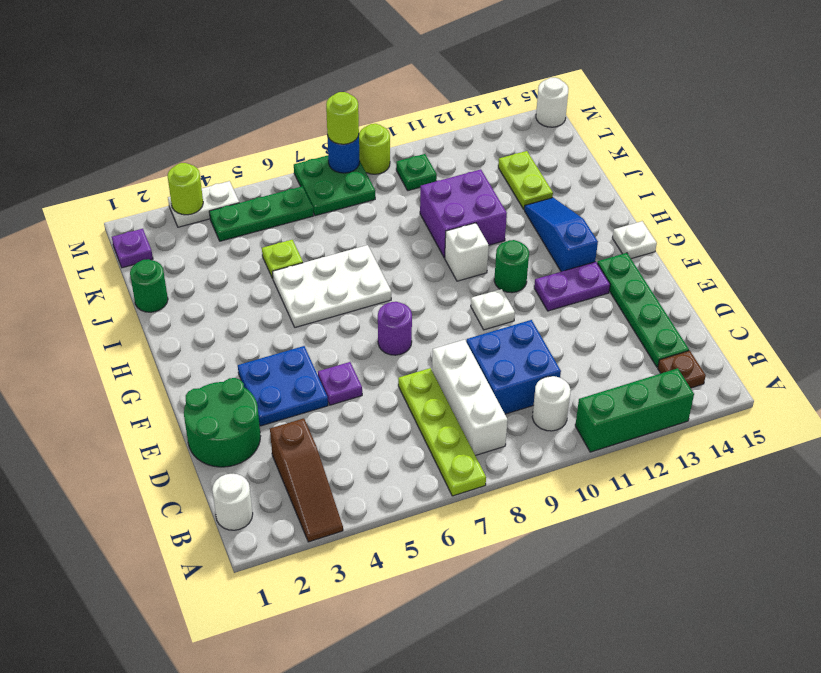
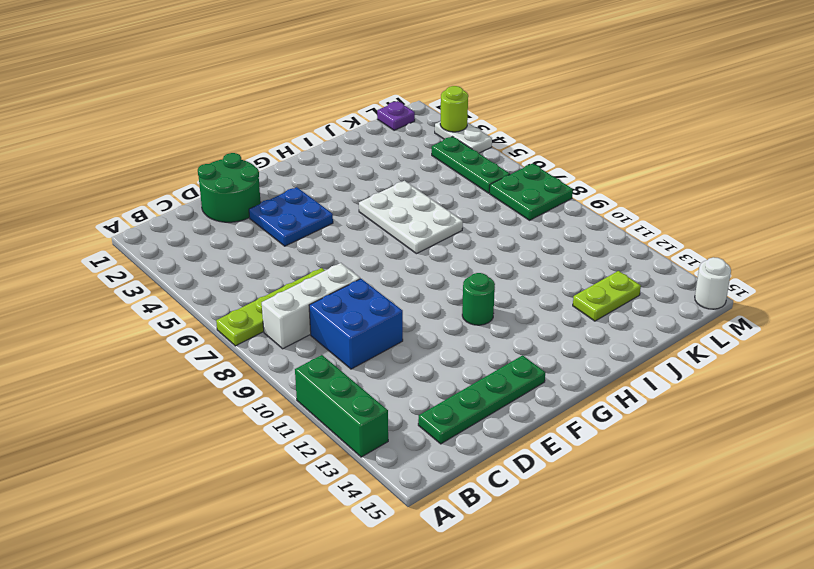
none -> brown slope A3:C3 level 1 top C
none -> white round brick B1 level 1
none -> white round brick B10 level 1
none -> brown plate B14 level 1

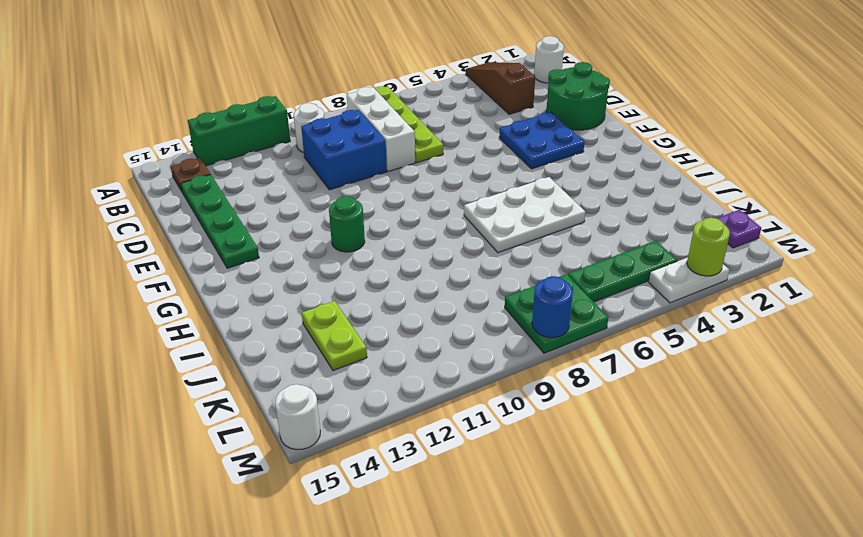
none -> purple plate E5 level 1
none -> purple round brick F7 level 1
none -> white plate F10 level 1
none -> purple plate F12:F13 level 1

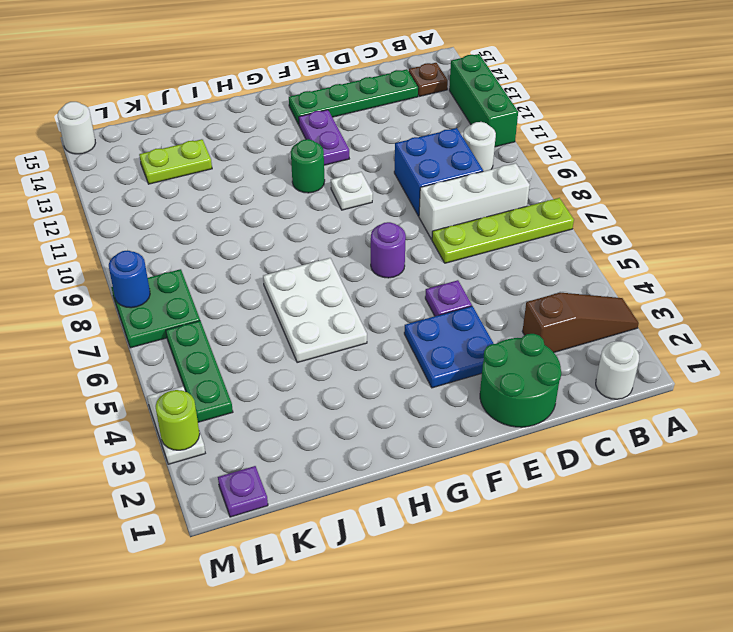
none -> blue slope G13:I13 level 1 top G
none -> white plate G15 level 1
none -> white brick H10 level 1
none -> purple brick I10:J11 level 1

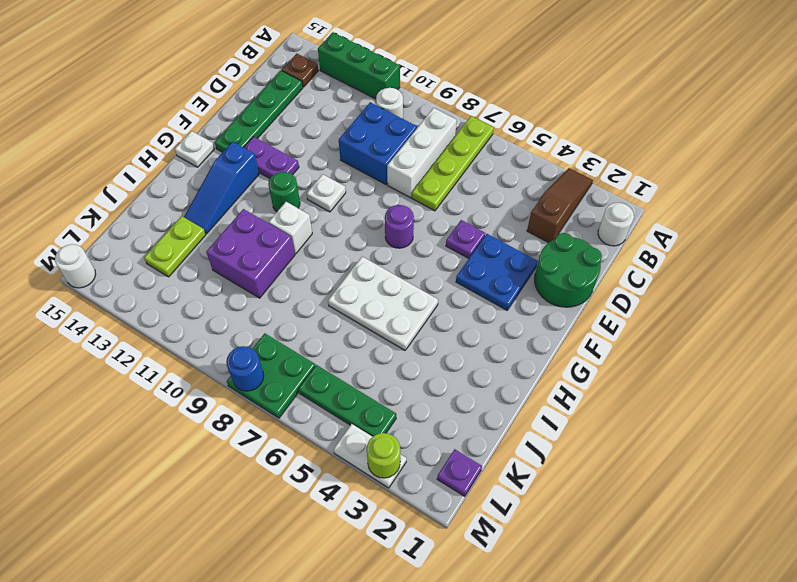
none -> green round brick J1 level 1
none -> lime plate J5 level 1
none -> green plate L10 level 1
none -> lime round brick M9 level 1

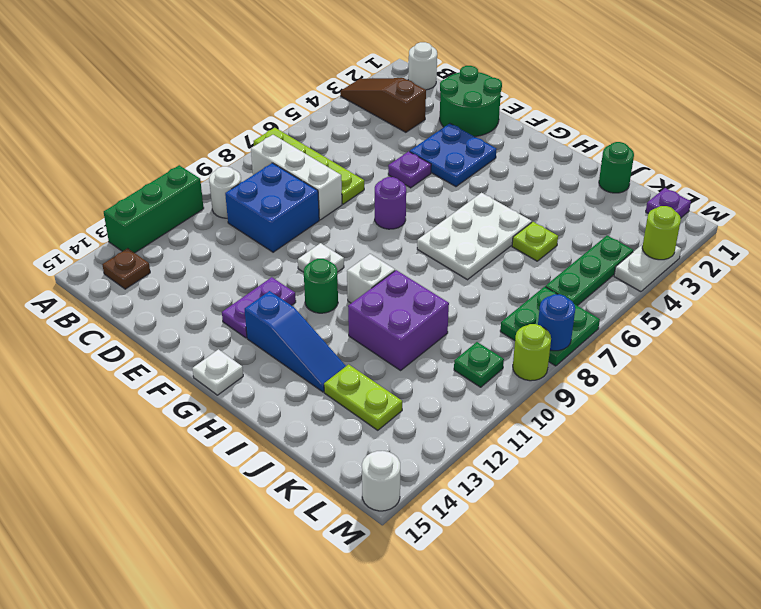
none -> green plate C14:F14 level 1
none -> lime round brick M8 level 3

